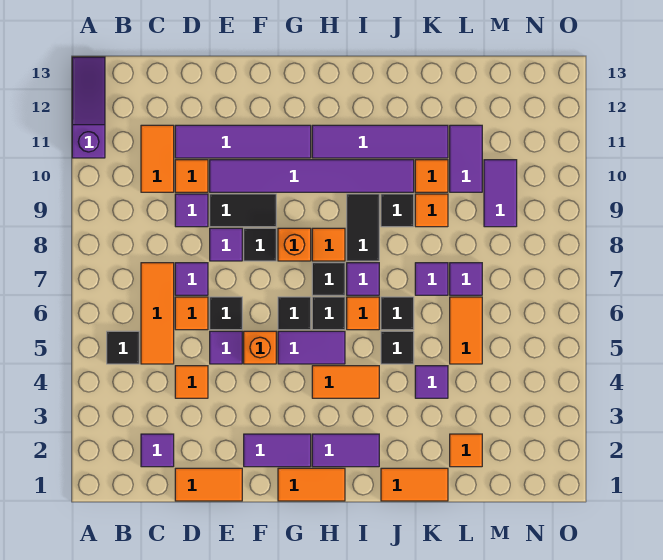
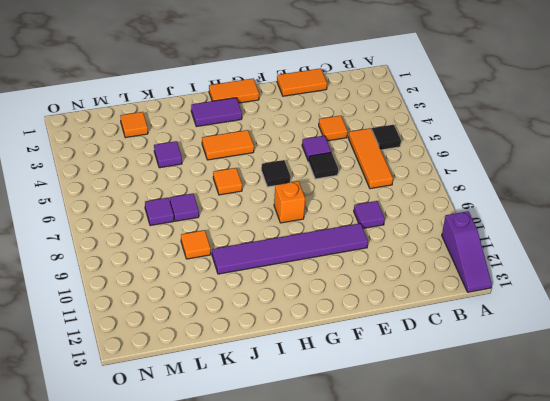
none -> purple tile C2 level 1
none -> orange tile C10:C11 level 1
none -> orange tile D6 level 1
none -> purple tile D7 level 1

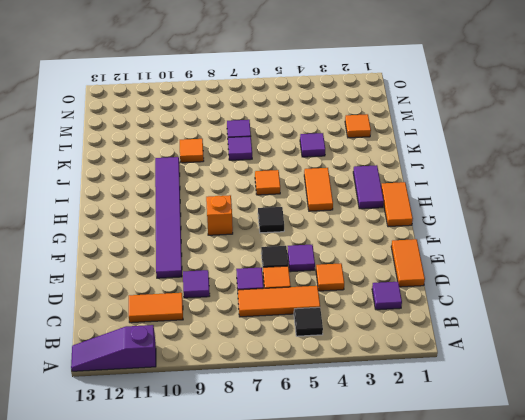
none -> orange tile D10 level 1
none -> purple tile D11:G11 level 1
none -> purple tile E8 level 1
none -> black tile E9:F9 level 1

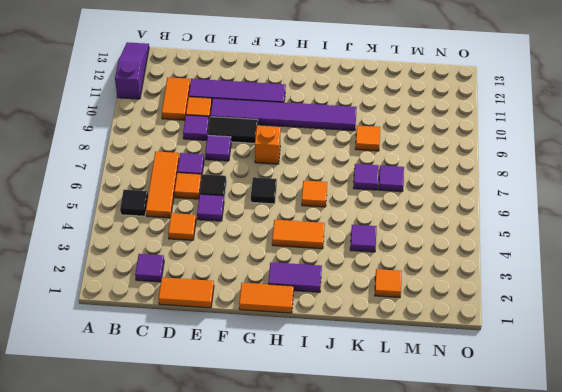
none -> purple tile F2:G2 level 1
none -> orange brick F5 level 1
none -> black tile F8 level 1
none -> purple tile G5:H5 level 1

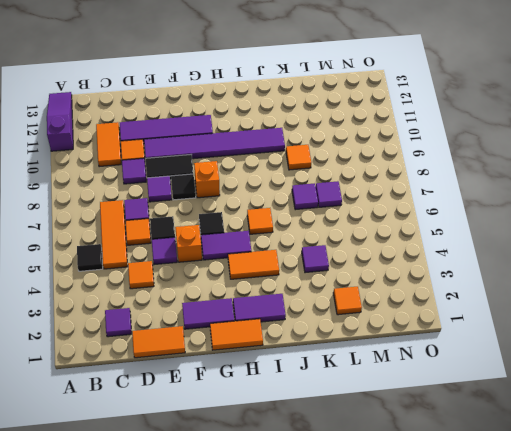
none -> black tile H6 level 1
none -> black tile H7 level 1
none -> orange tile H8 level 1
none -> purple tile H11:K11 level 1

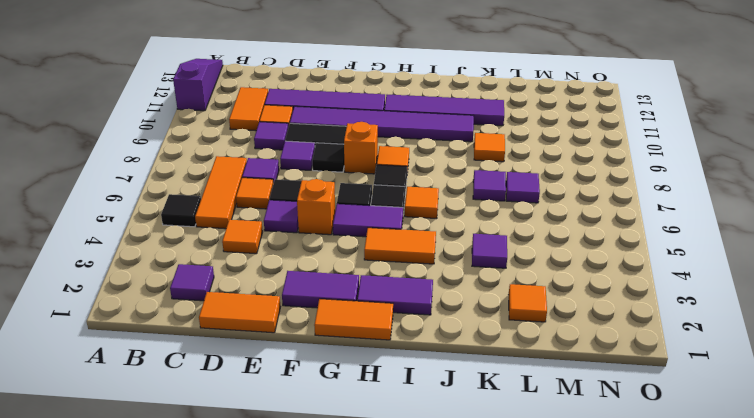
none -> purple tile I7 level 1
none -> black tile I8:I9 level 1
none -> orange tile J1:K1 level 1
none -> black tile J5 level 1

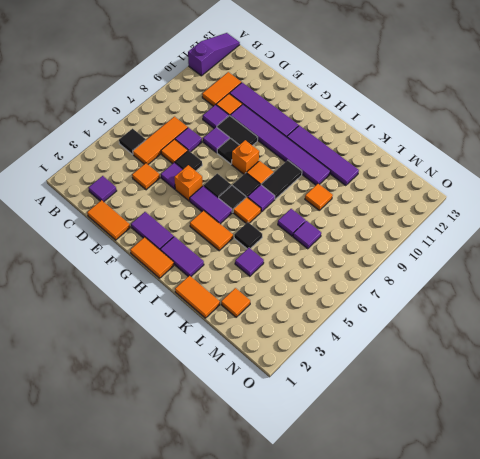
none -> black tile J6 level 1
none -> black tile J9 level 1
none -> orange tile K10 level 1
none -> orange tile L5:L6 level 1

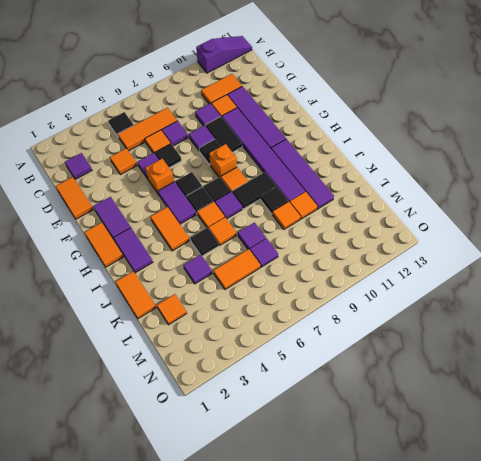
orange tile J6 level 1 -> black tile J6 level 1
none -> purple tile L10:L11 level 1
none -> purple tile M9:M10 level 1

